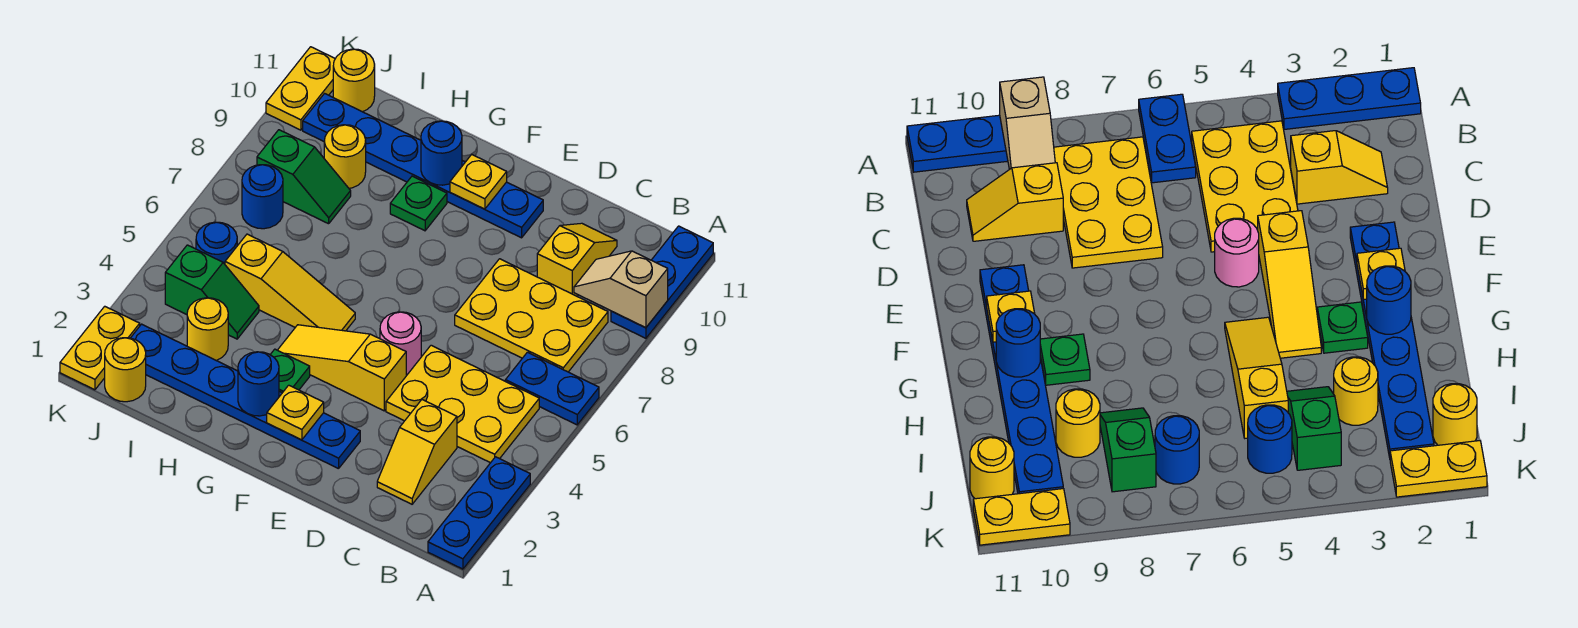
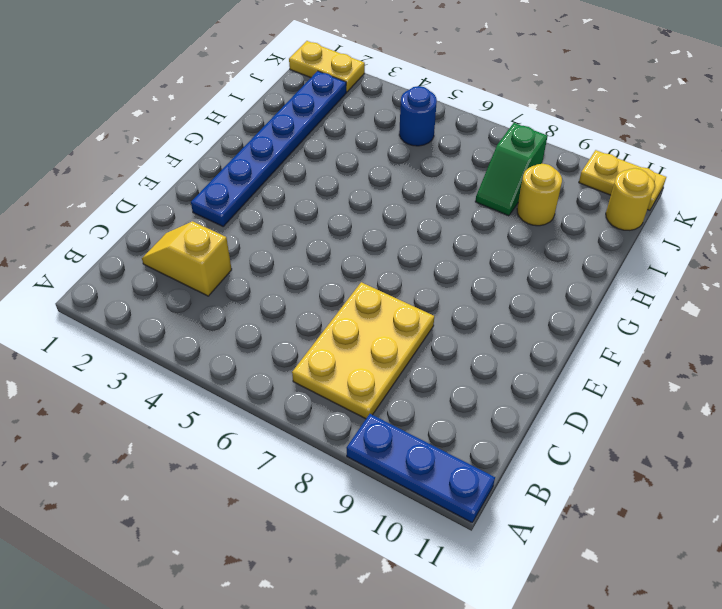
none -> blue plate A1:A3 level 1
none -> blue plate A6:B6 level 1
none -> yellow plate B4:D5 level 1

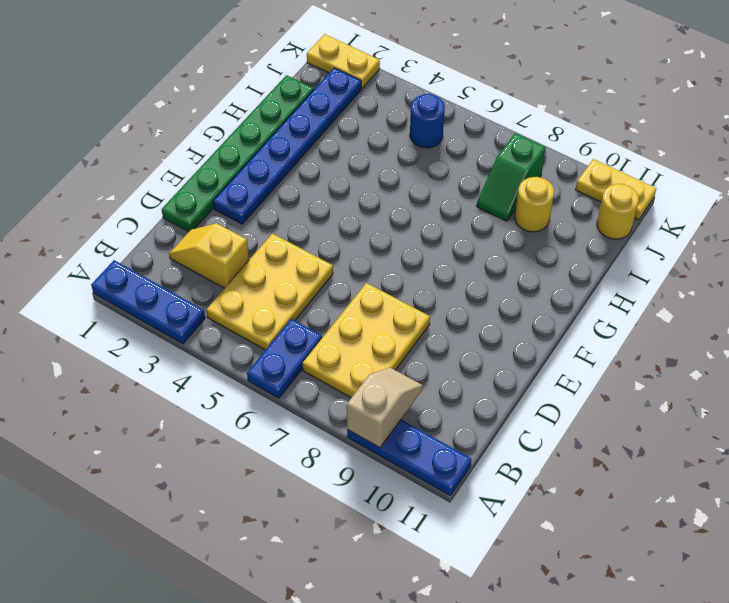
green plate D1:I1 level 1 -> none
none -> yellow slope C9:C10 level 1 top 9
none -> yellow slope E4:G4 level 1 top E
none -> pink round brick E5 level 1

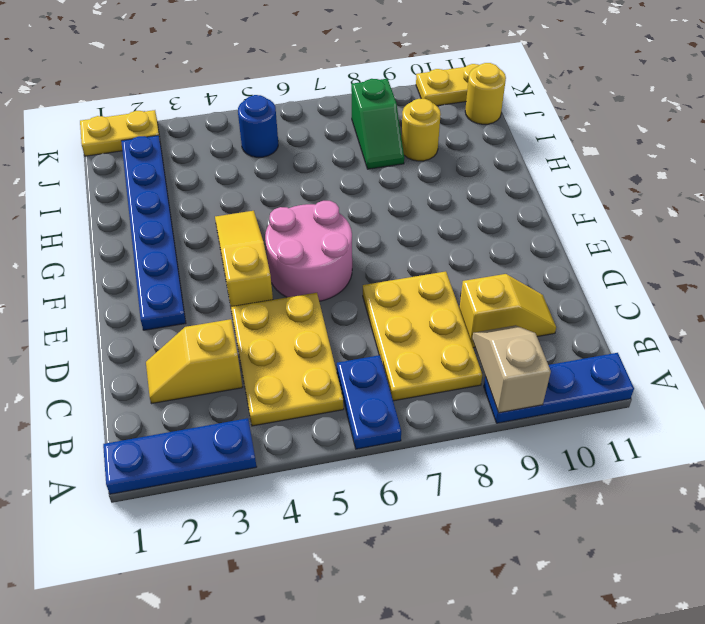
pink round brick E5:F6 level 1 -> pink round brick E5 level 1
none -> blue plate E10:J10 level 1
none -> green plate G3 level 1
none -> yellow slope G5:I5 level 1 top I

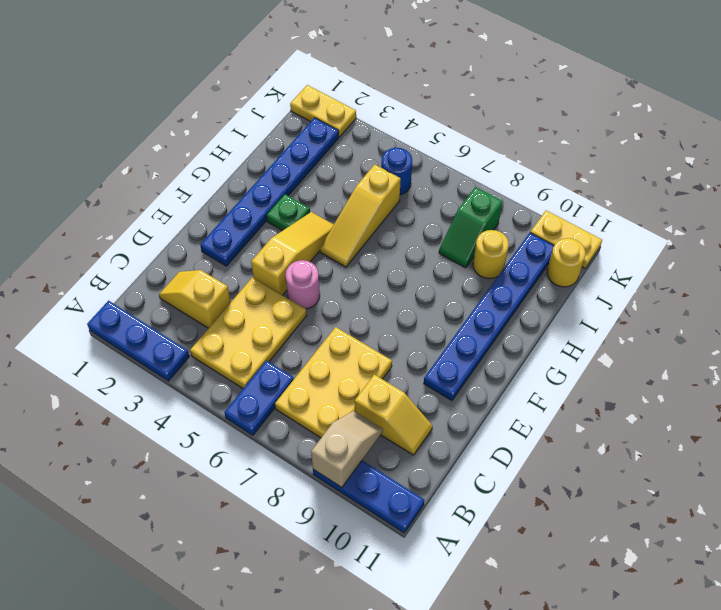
none -> green plate G9 level 1
none -> yellow round brick I3 level 1
none -> green slope I4:J4 level 1 top J

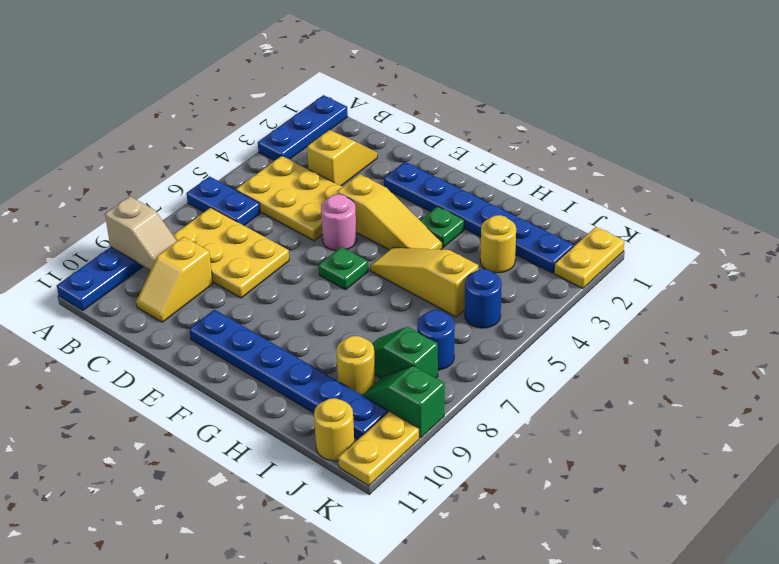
green plate F6 level 1 -> green plate G9 level 1
green slope J9:K9 level 1 top K -> green slope I4:J4 level 1 top J
none -> yellow round brick J1 level 1
none -> yellow plate F2 level 2
none -> yellow plate F10 level 2

